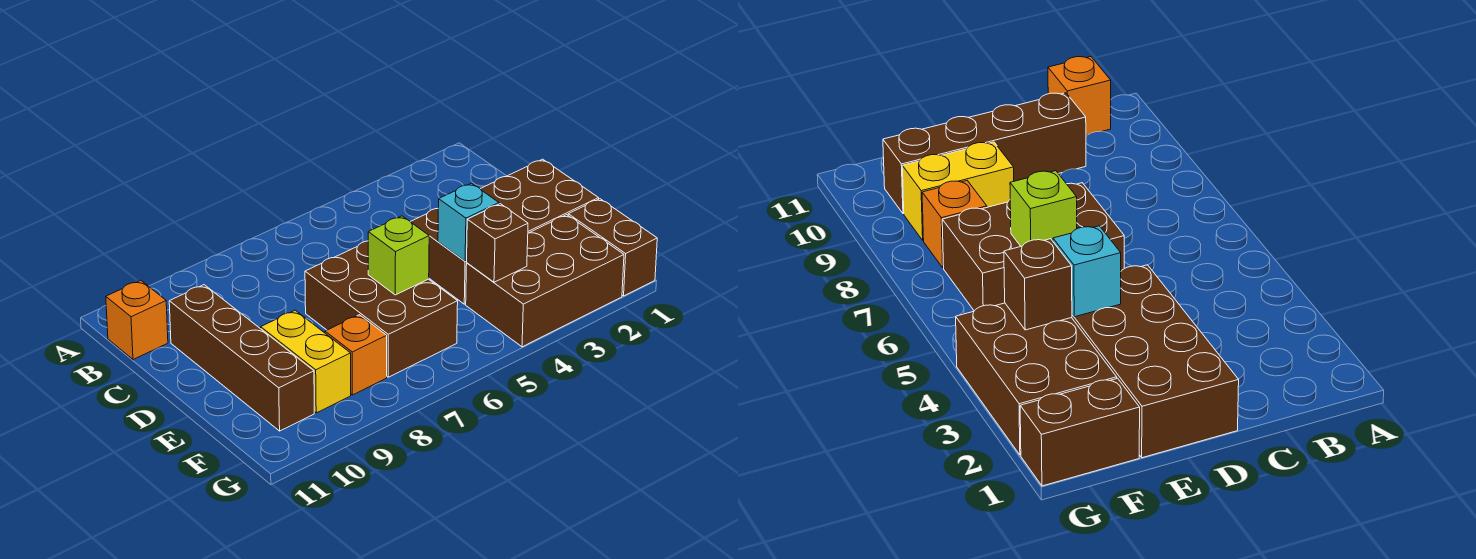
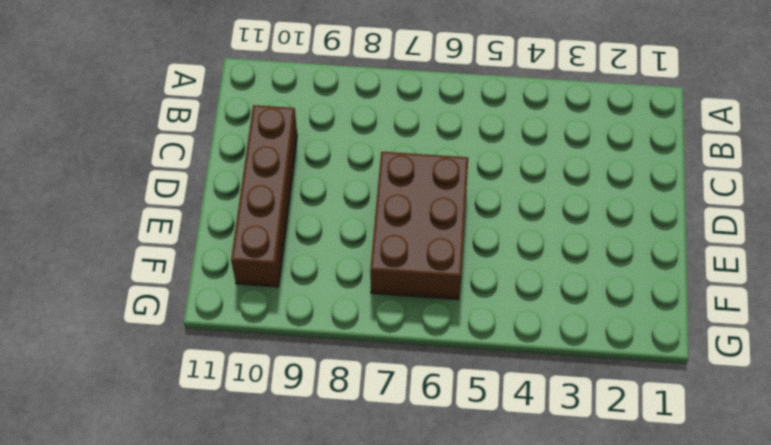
none -> orange brick B11 level 1
none -> brown brick D1:E4 level 1

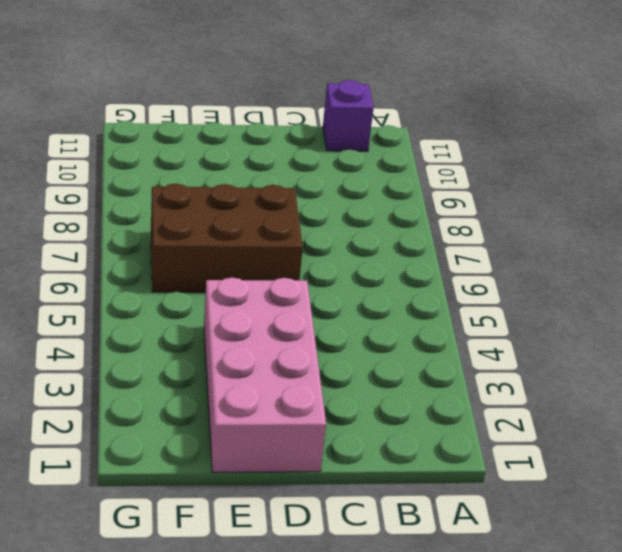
purple brick B11 level 1 -> orange brick B11 level 1
pink brick D1:E4 level 1 -> brown brick D1:E4 level 1
none -> brown brick C10:F10 level 1
none -> yellow brick E9:F9 level 1

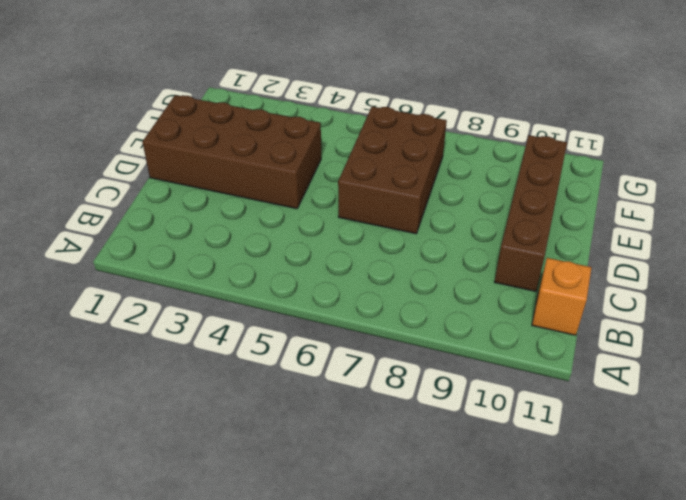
none -> yellow brick E9:F9 level 1
none -> brown brick F1:G1 level 1

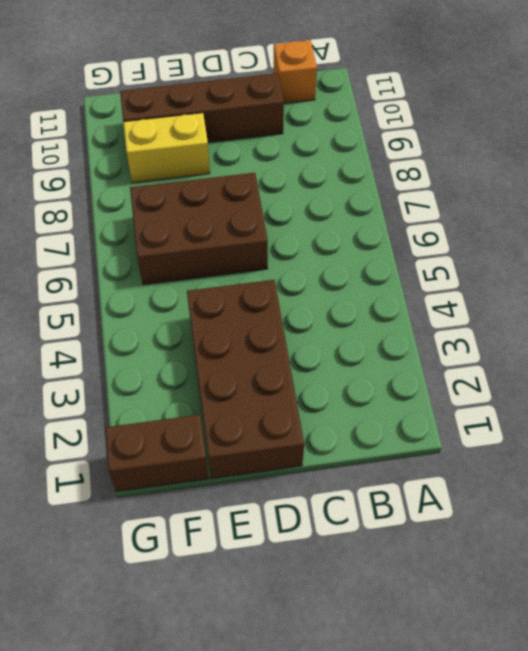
none -> brown brick F2:G4 level 1
none -> orange brick F8 level 1

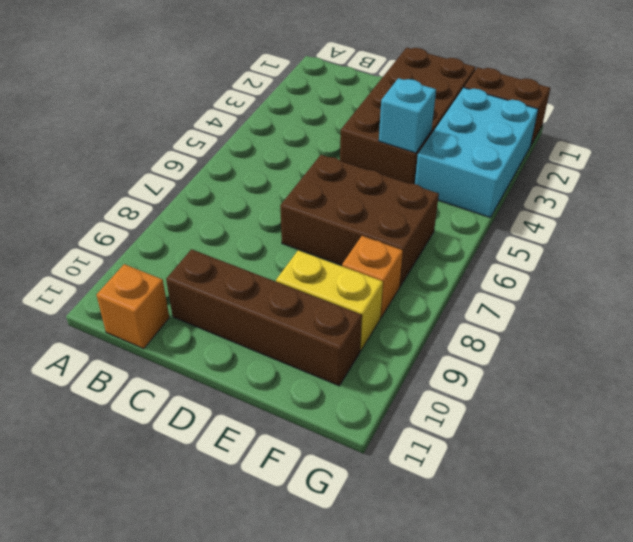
cyan brick F2:G4 level 1 -> brown brick F2:G4 level 1
none -> lime brick E6 level 2
none -> brown brick F4 level 2

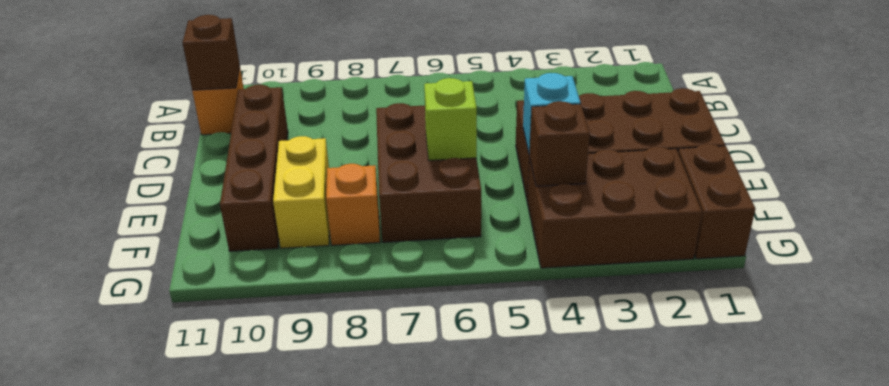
brown brick B11 level 2 -> none

